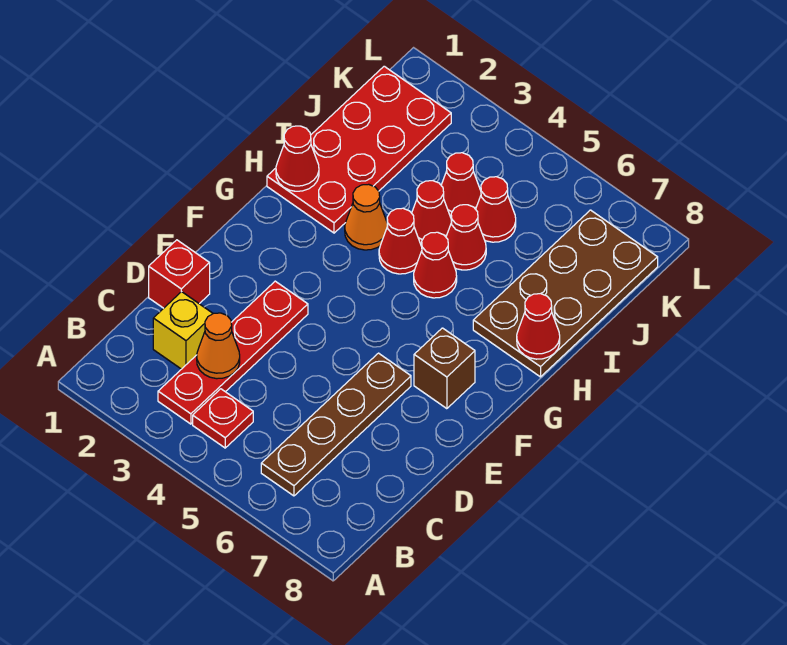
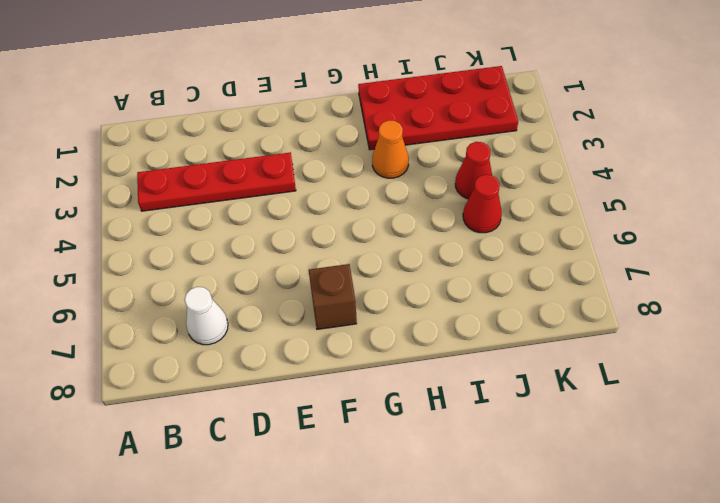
white cone C7 level 1 -> none
none -> red plate B4 level 1
none -> brown plate B6:E6 level 1
none -> yellow brick C2 level 1

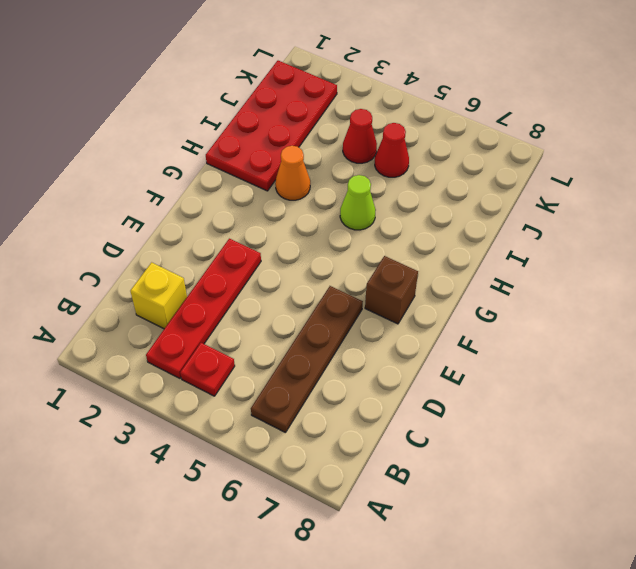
lime cone H5 level 1 -> red cone H5 level 1
none -> red brick D1 level 1
none -> red cone H4 level 1
none -> brown plate H7:K8 level 1

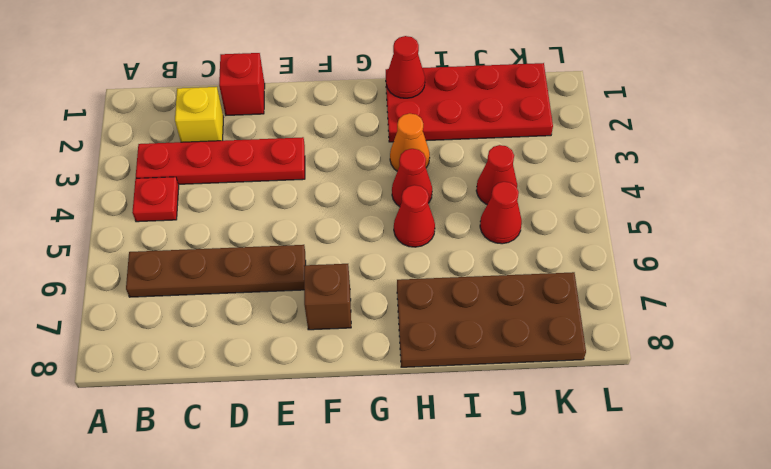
none -> red cone I4 level 1
none -> red cone I5 level 1
none -> orange cone C3 level 2

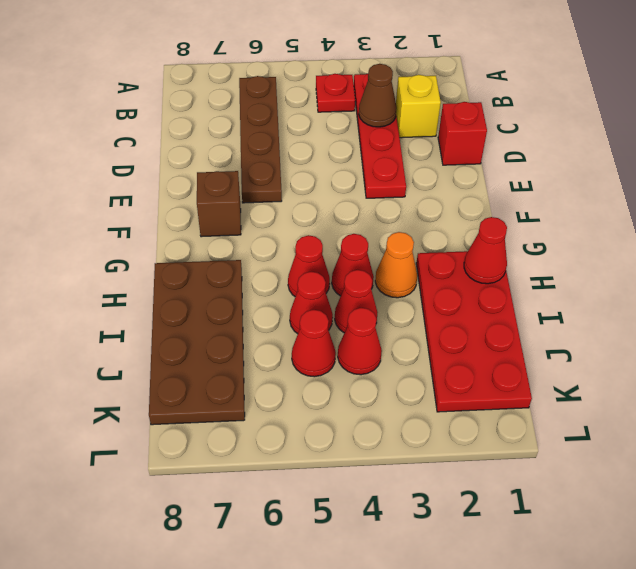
brown cone C3 level 2 -> orange cone C3 level 2
none -> red cone H8 level 2

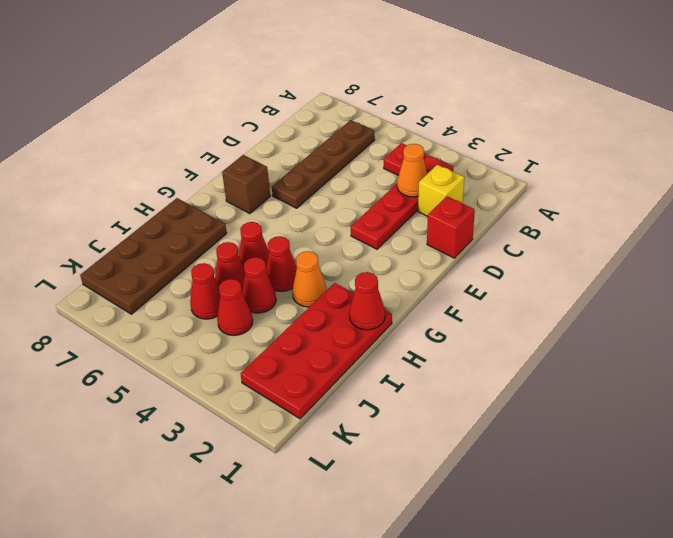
none -> red cone H8 level 2

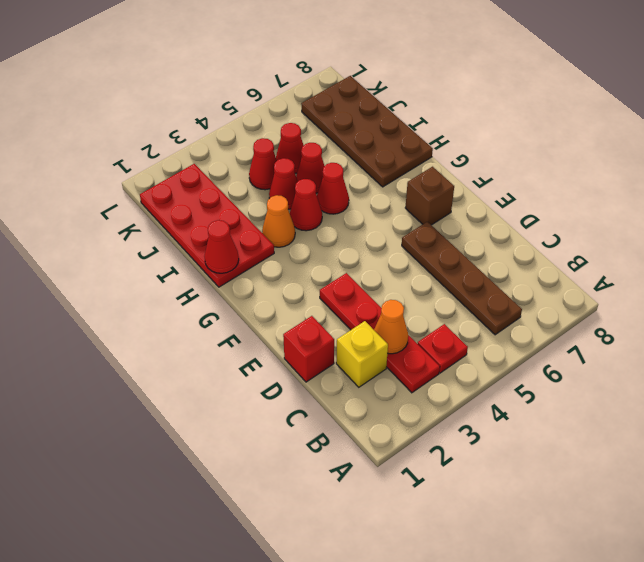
none -> red cone H8 level 2

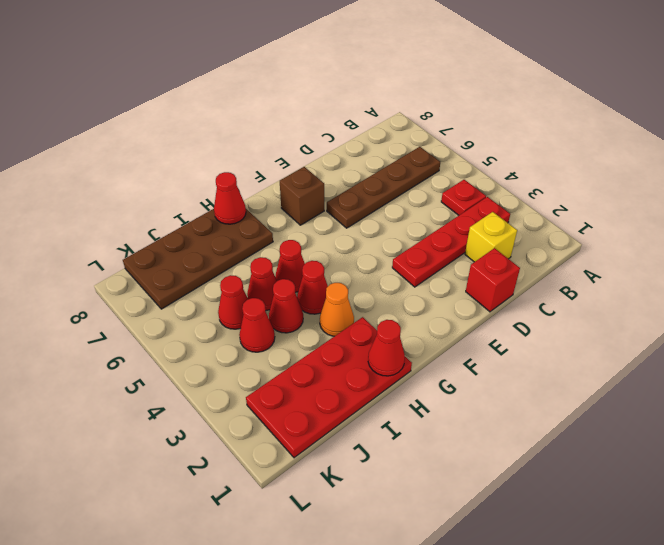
none -> orange cone C3 level 2

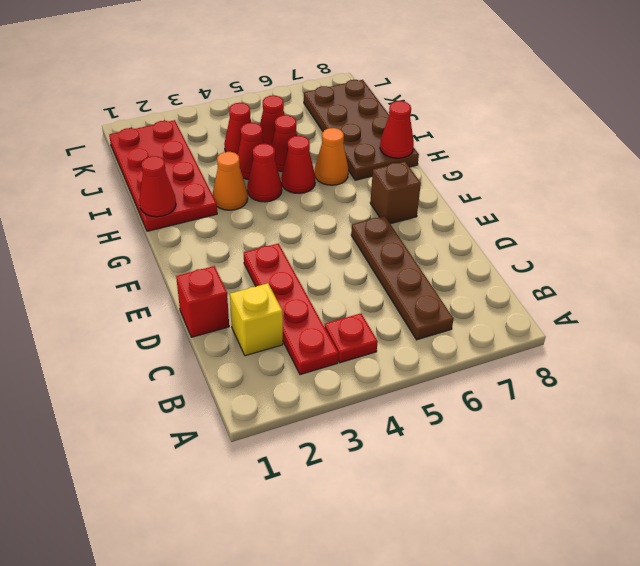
orange cone H6 level 1 -> orange cone C3 level 2

